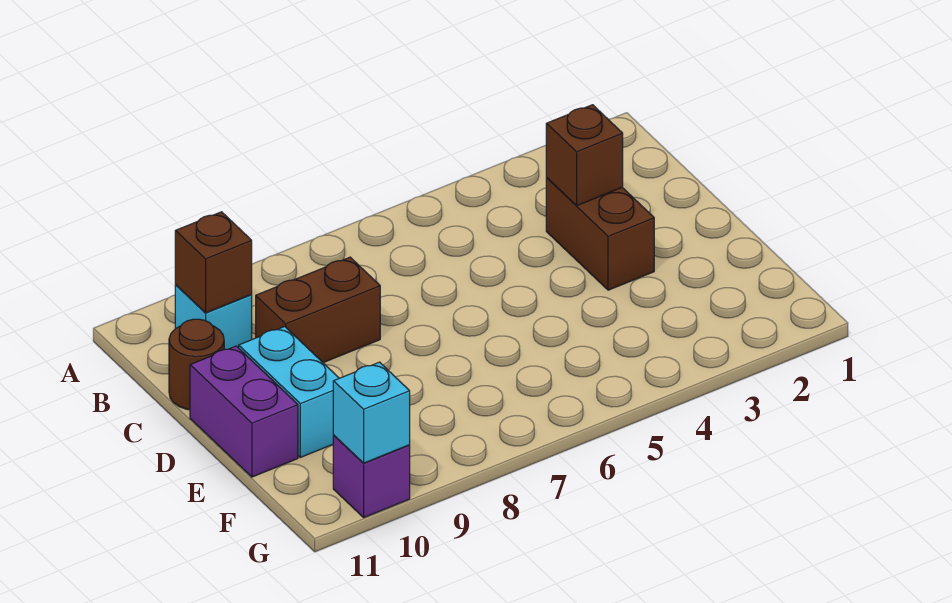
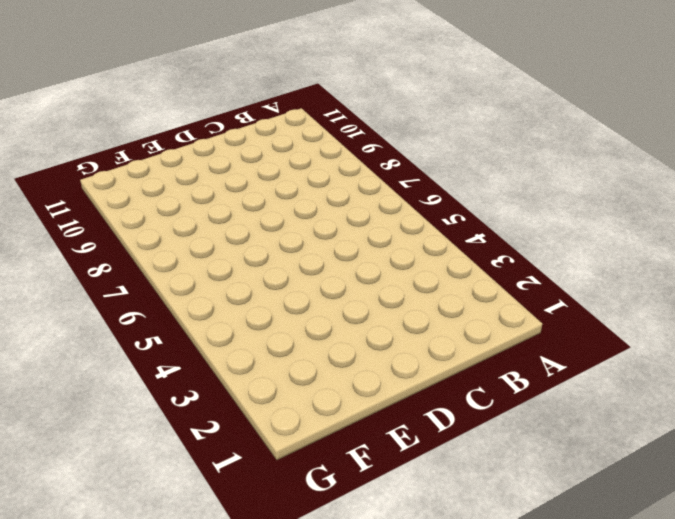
none -> cyan brick B10 level 1
none -> brown brick C3:D3 level 1

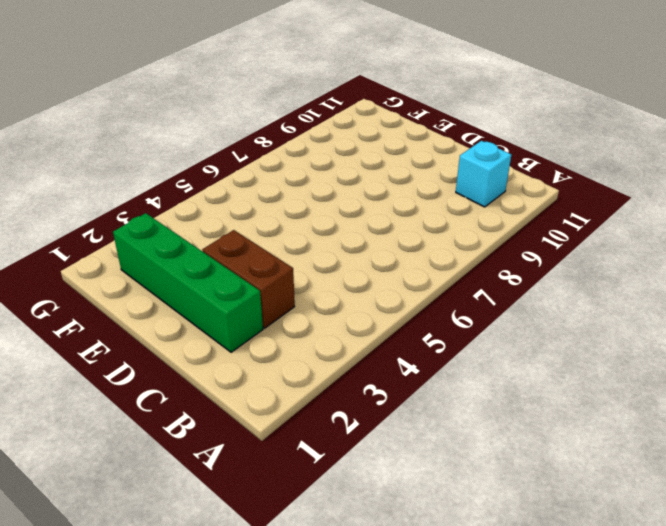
green brick C2:F2 level 1 -> none
none -> brown brick C8:C9 level 1
none -> brown round brick C11 level 1

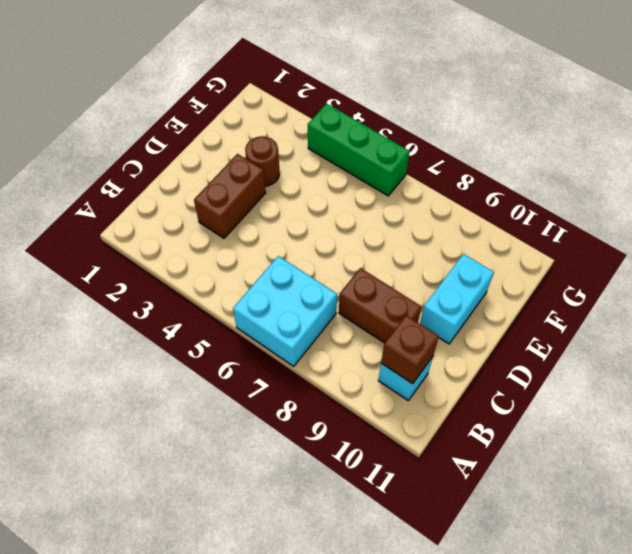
cyan brick A6:B7 level 1 -> none
brown round brick E3 level 1 -> brown round brick C11 level 1
green brick G4:G6 level 1 -> none
none -> purple brick D11:E11 level 1
none -> purple brick G10 level 1

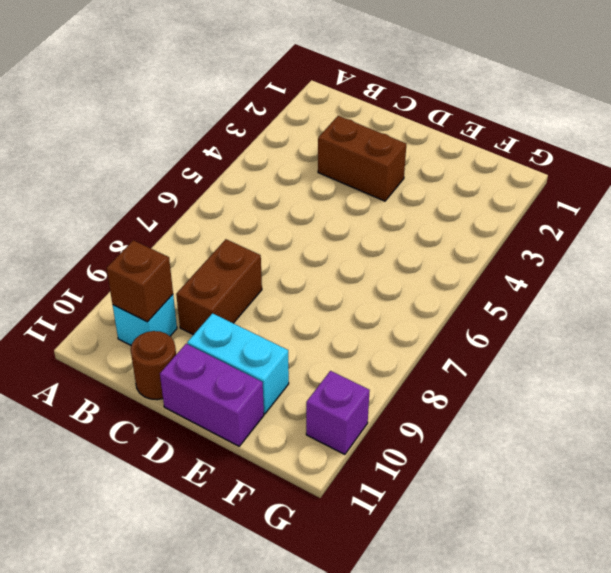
none -> brown brick C3 level 2
none -> cyan brick G10 level 2

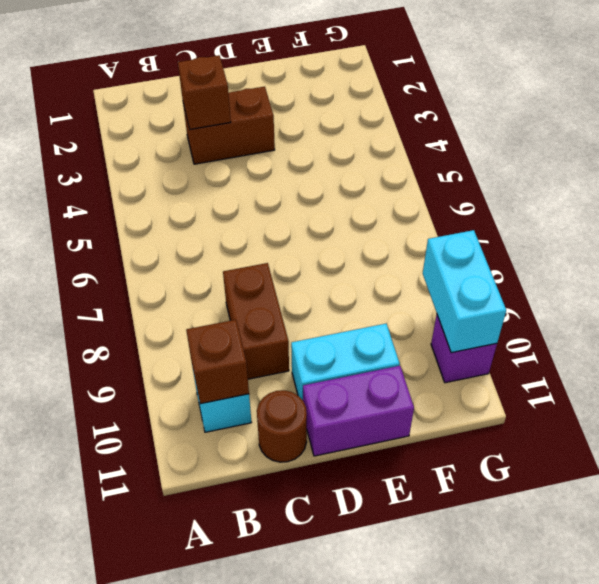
cyan brick G9:G10 level 2 -> cyan brick G10 level 2

